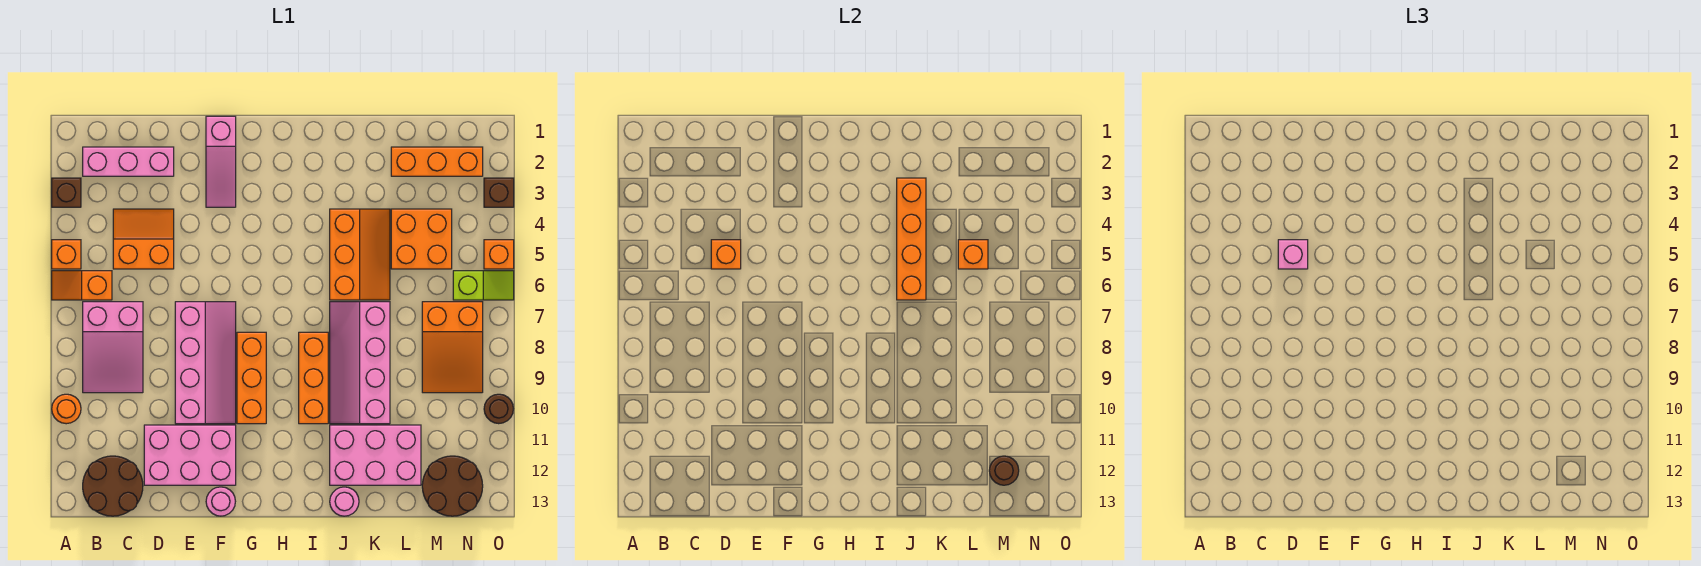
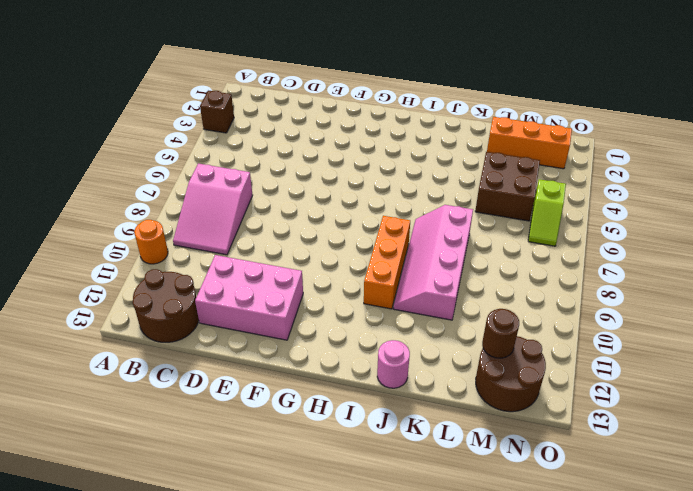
brown brick L4:M5 level 1 -> orange brick L4:M5 level 1
lime slope N5:N6 level 1 top 5 -> lime slope N6:O6 level 1 top N
none -> orange brick A5 level 1
none -> orange slope A6:B6 level 1 top B
none -> pink brick B2:D2 level 1
none -> orange slope C4:D5 level 1 top 5

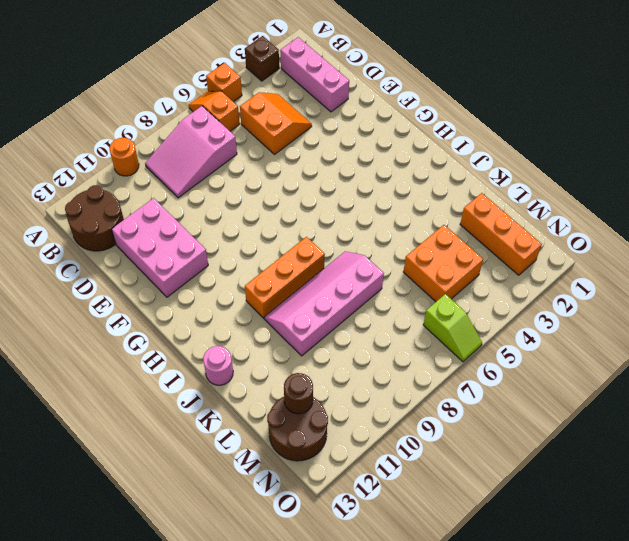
none -> pink slope E7:F10 level 1 top E
none -> pink slope F1:F3 level 1 top 1
none -> pink round brick F13 level 1
none -> orange brick G8:G10 level 1

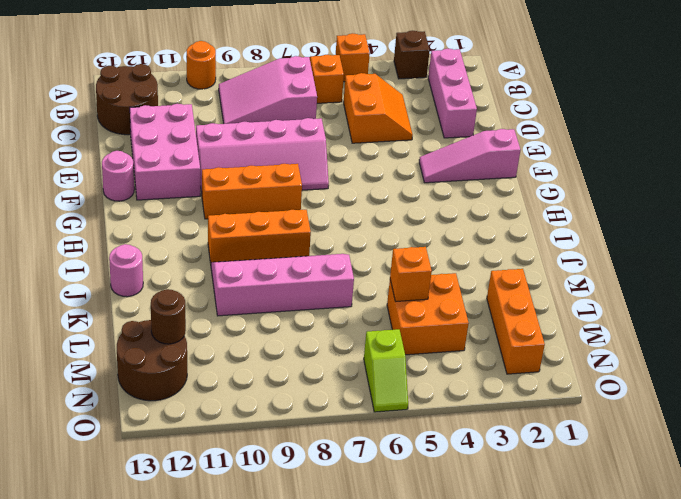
none -> orange slope J4:K6 level 1 top J
none -> pink brick J11:L12 level 1
none -> orange slope M7:N9 level 1 top 7
none -> brown brick O3 level 1

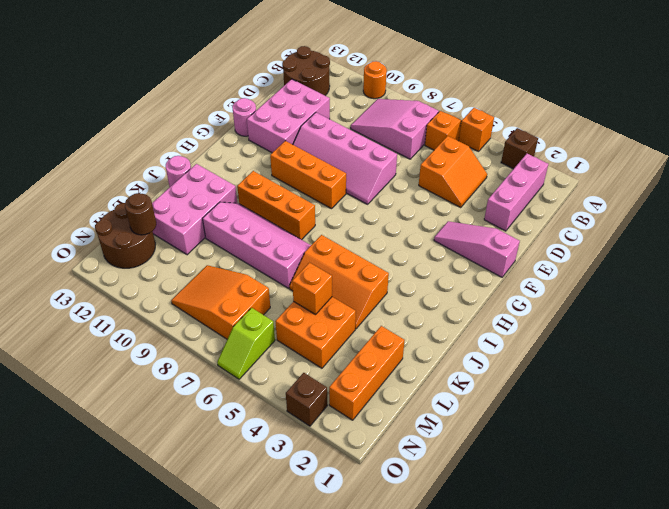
none -> orange brick O5 level 1
none -> brown round brick O10 level 1
none -> orange brick D5 level 2
none -> orange brick J3:J6 level 2

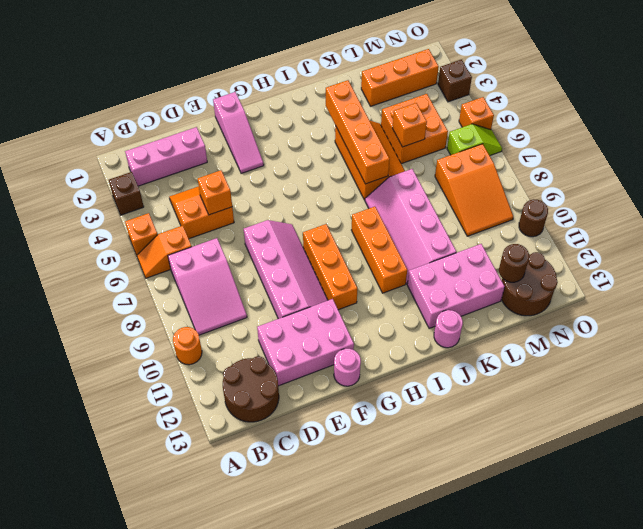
none -> pink brick D5 level 3

